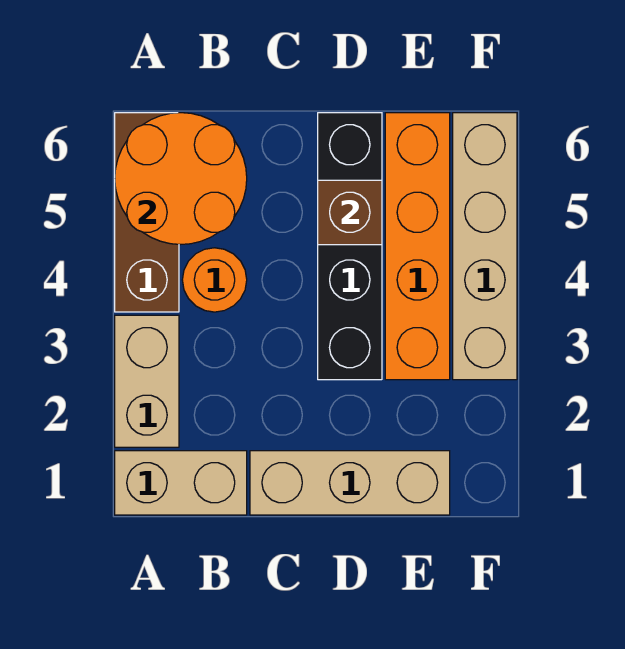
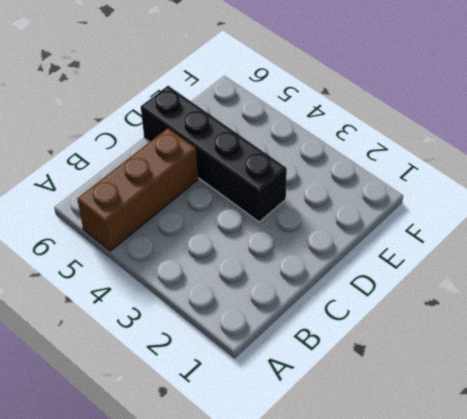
brown brick A5:C5 level 1 -> brown brick A4:A6 level 1
none -> tan brick A1:B1 level 1
none -> tan brick A2:A3 level 1

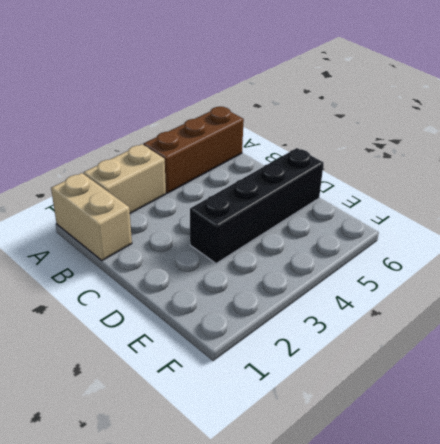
none -> orange round brick B4 level 1
none -> tan brick C1:E1 level 1

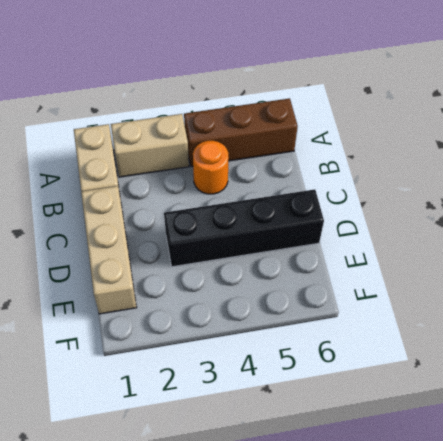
none -> orange brick E3:E6 level 1
none -> tan brick F3:F6 level 1

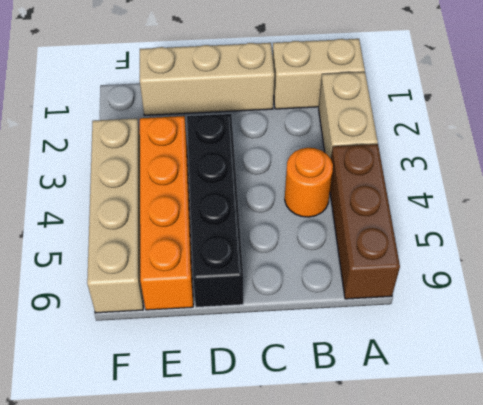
none -> orange round brick A5:B6 level 2
none -> brown brick D5 level 2

